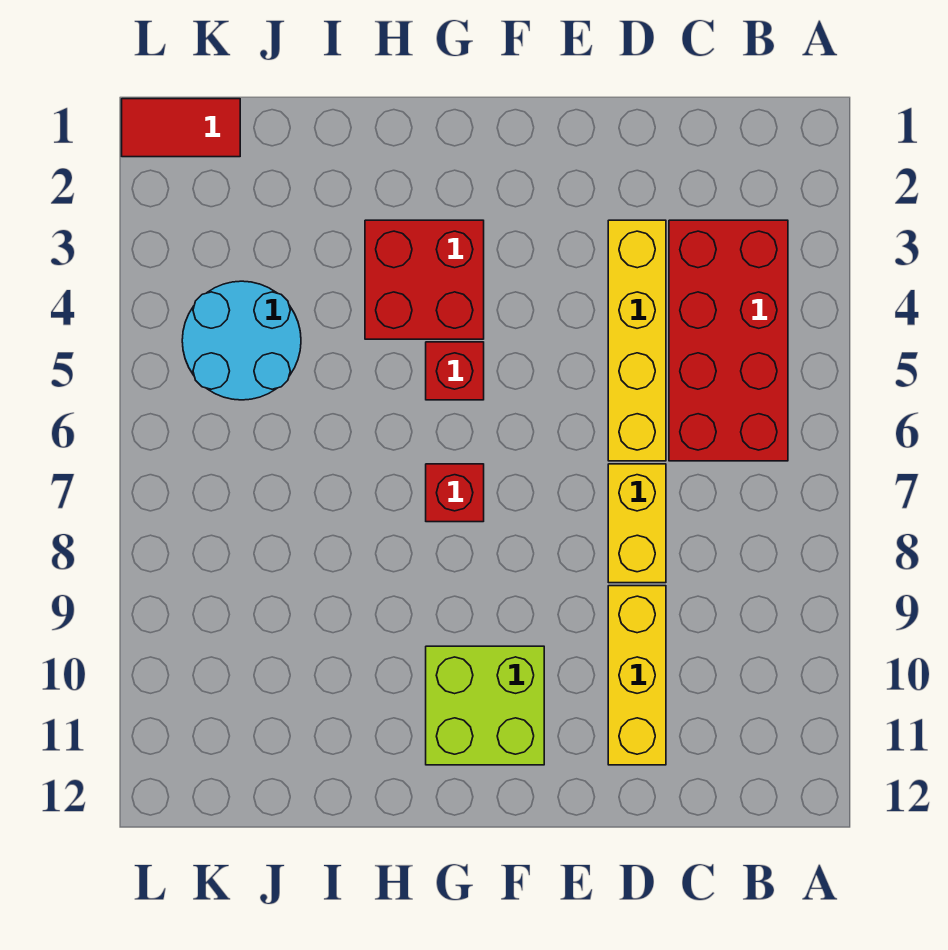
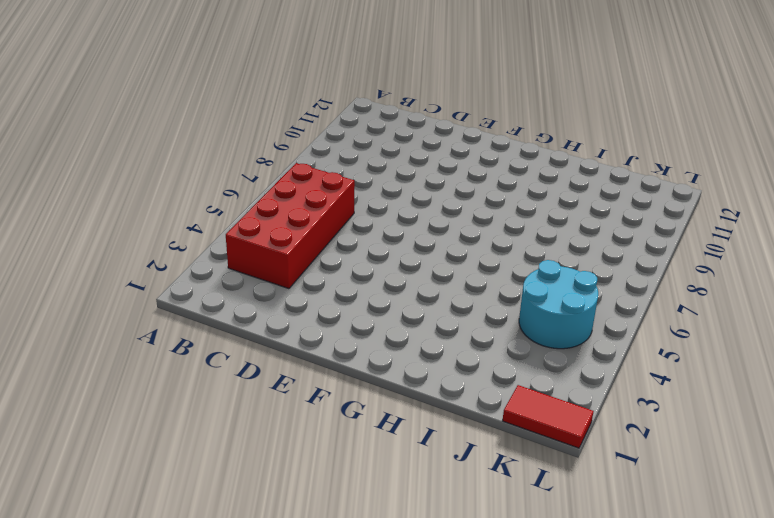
none -> yellow brick D3:D6 level 1
none -> yellow brick D7:D8 level 1

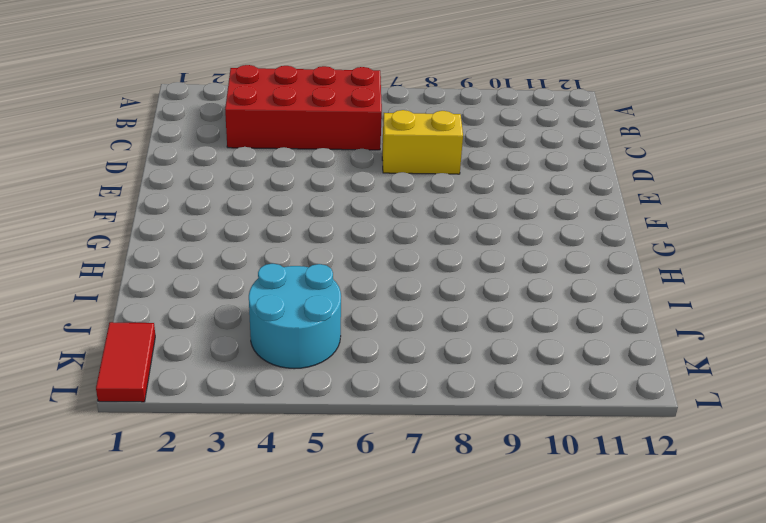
none -> yellow brick D3:D6 level 1
none -> yellow brick D9:D11 level 1

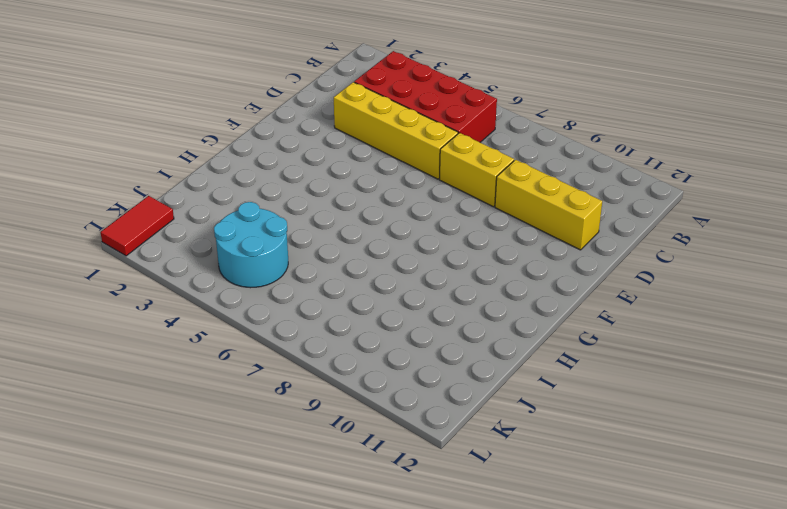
none -> lime brick F10:G11 level 1
none -> red brick G3:H4 level 1

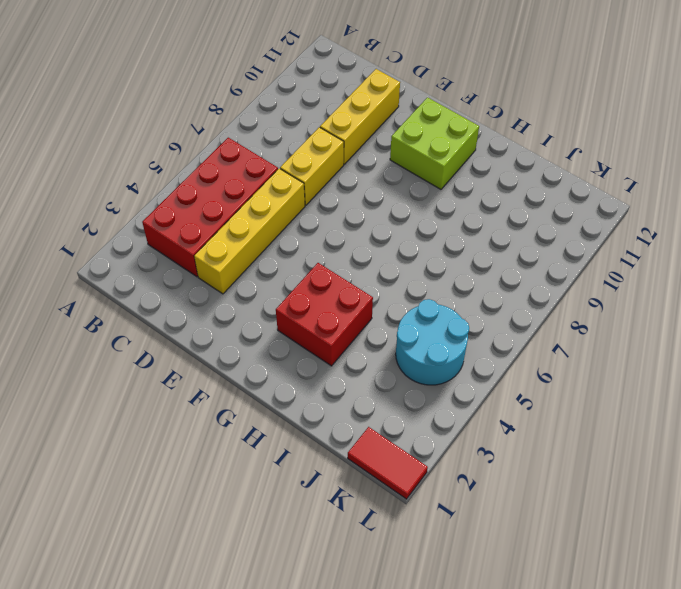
none -> red brick G5 level 1
none -> red brick G7 level 1

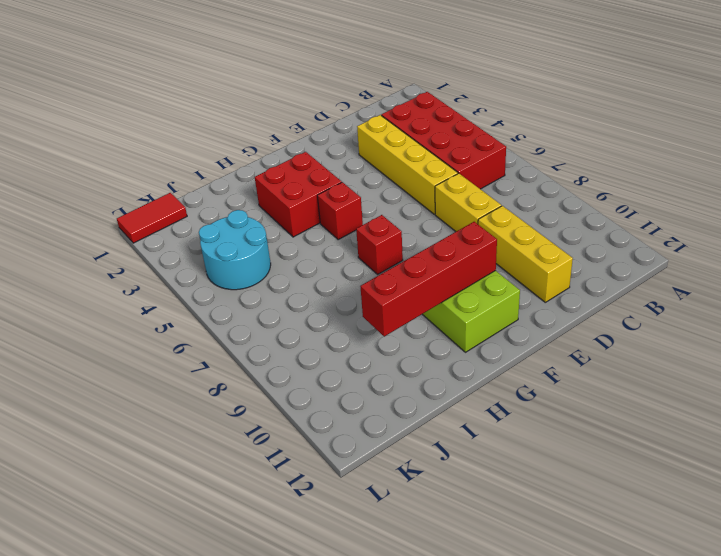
red brick F10:I10 level 2 -> none

